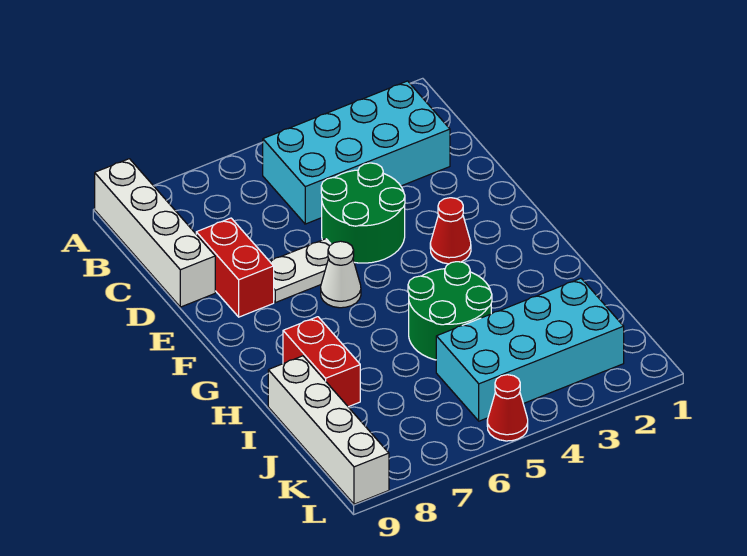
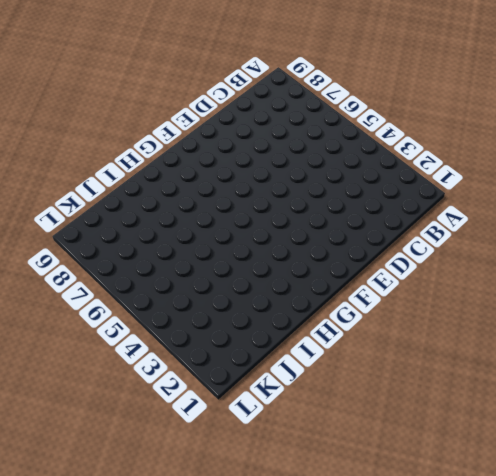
none -> white brick A9:D9 level 1
none -> cyan brick B2:C5 level 1
none -> green round brick D4:E5 level 1

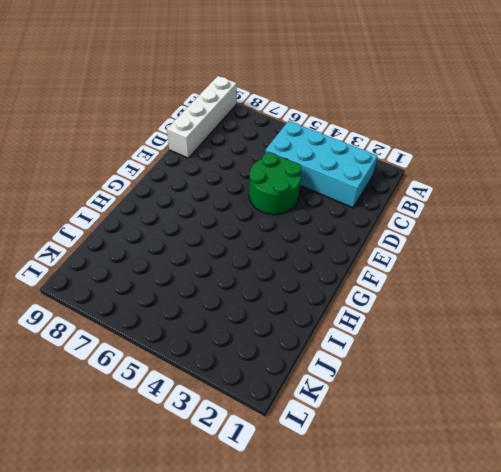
none -> red brick D8:E8 level 1
none -> white plate E6:E7 level 1
none -> red cone F3 level 1

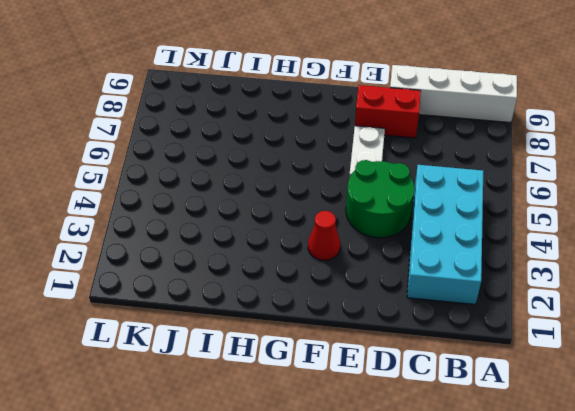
none -> white cone F6 level 1
none -> green round brick H4:I5 level 1
none -> red brick H8:I8 level 1

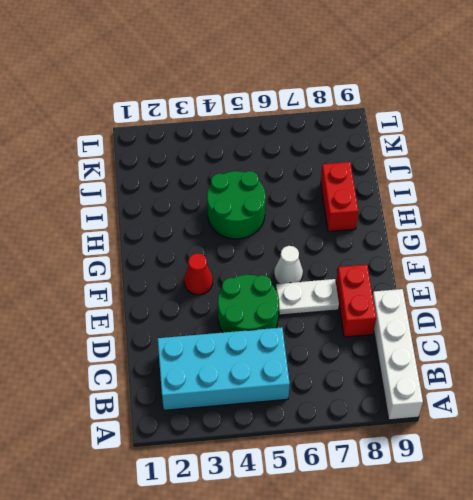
none -> white brick I9:L9 level 1
none -> cyan brick J2:K5 level 1
none -> red cone L5 level 1

